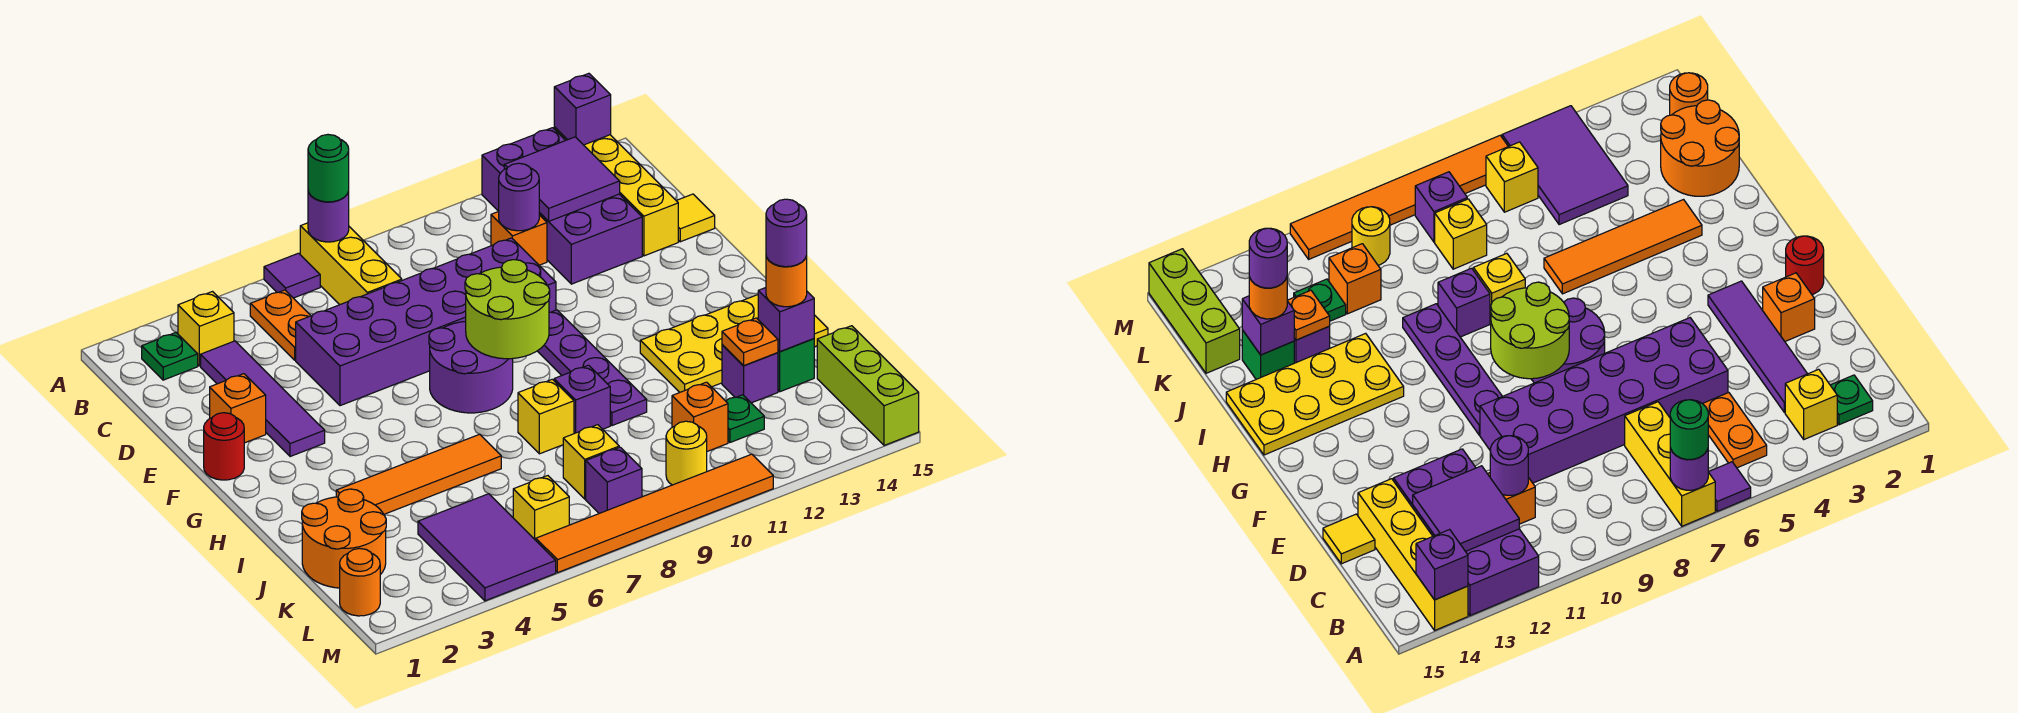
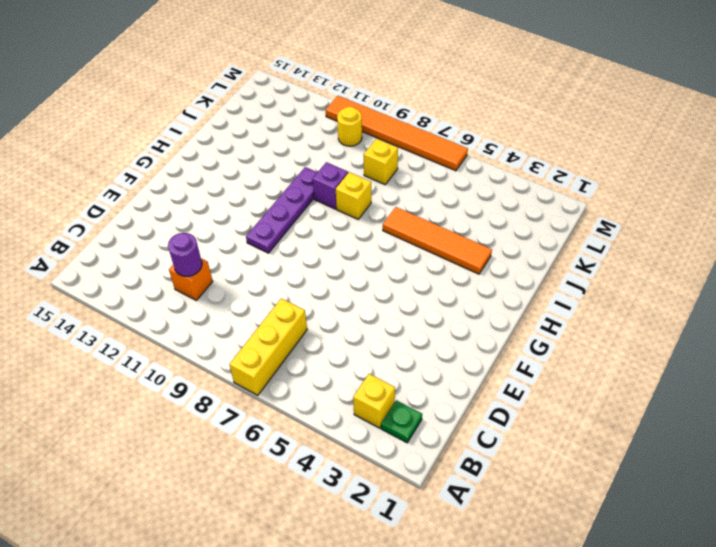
none -> purple tile A6 level 1
none -> purple brick A12:D13 level 1
none -> yellow brick A14:D14 level 1
none -> orange plate B5:C5 level 1

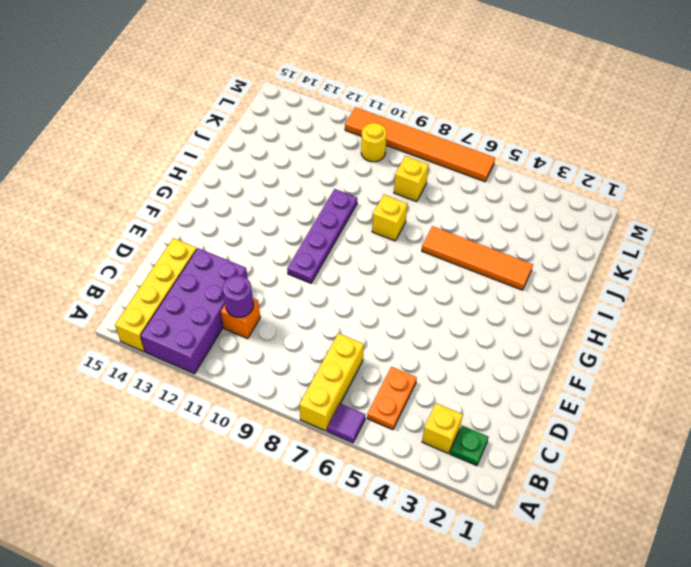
none -> purple tile C3:F3 level 1
none -> purple brick D5:E10 level 1
none -> yellow tile D15 level 1
none -> orange brick E2 level 1

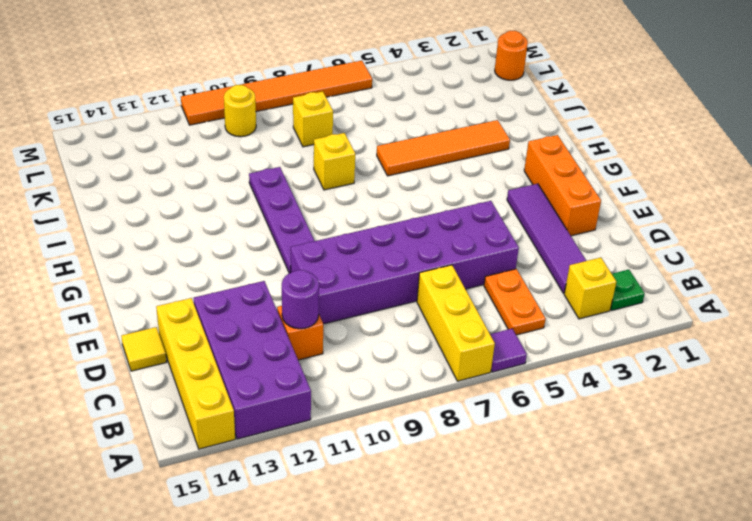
orange brick E2:G2 level 1 -> orange brick E2 level 1
none -> red round brick F1 level 1
none -> purple round brick F7:G8 level 1
none -> yellow plate H12:I15 level 1
none -> purple brick I9 level 1

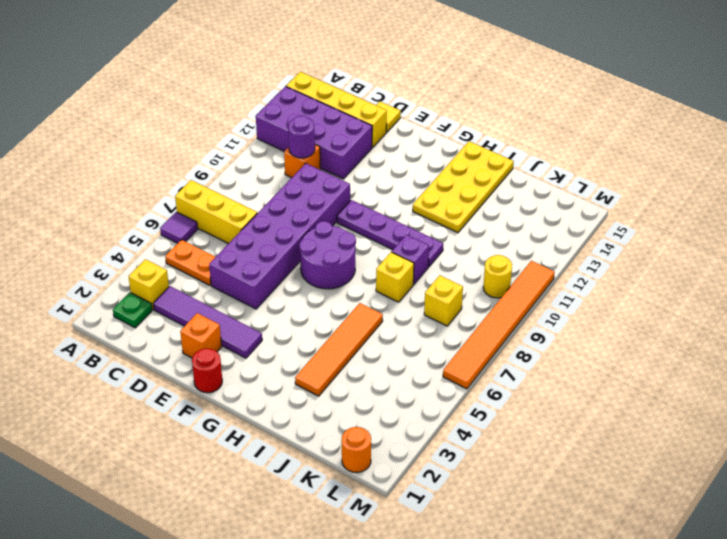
none -> orange round brick J1:K2 level 1
none -> purple brick J13 level 1
none -> green brick J14 level 1
none -> purple tile K4:M5 level 1

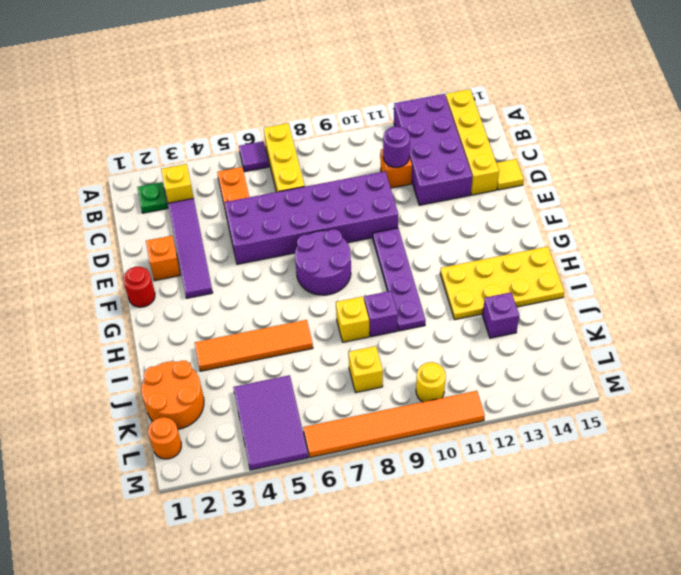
none -> green brick J14 level 1
none -> orange brick K11 level 1
none -> green plate K12 level 1
none -> lime brick K15:M15 level 1

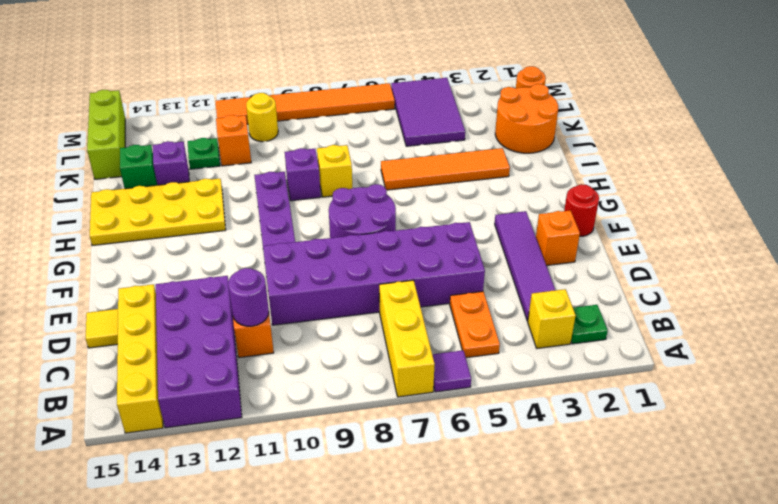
none -> yellow brick K8 level 1
none -> yellow brick L6 level 1
none -> purple brick L8 level 1
none -> purple round brick A7 level 2

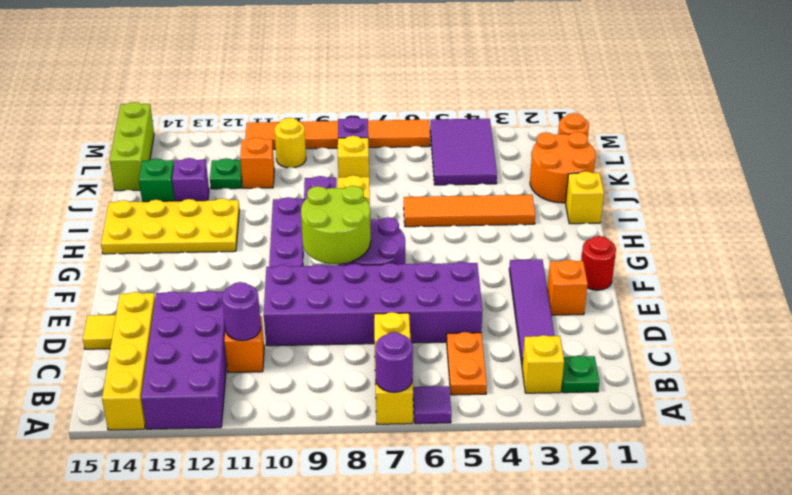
yellow brick I1 level 1 -> yellow brick L6 level 1
none -> purple brick A14 level 2
none -> purple tile B12:C13 level 2
none -> orange plate J13 level 2
none -> purple brick J14 level 2

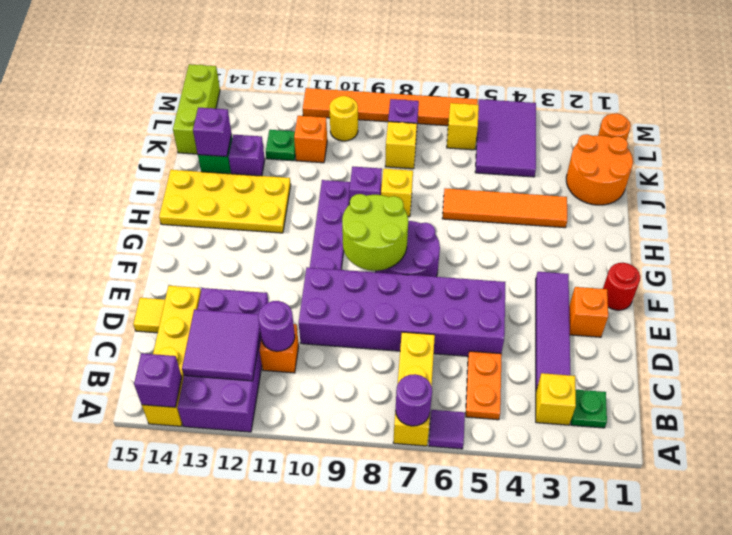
none -> orange plate J13 level 2
none -> green round brick A7 level 3
none -> orange round brick J14 level 3
none -> purple round brick J14 level 4

